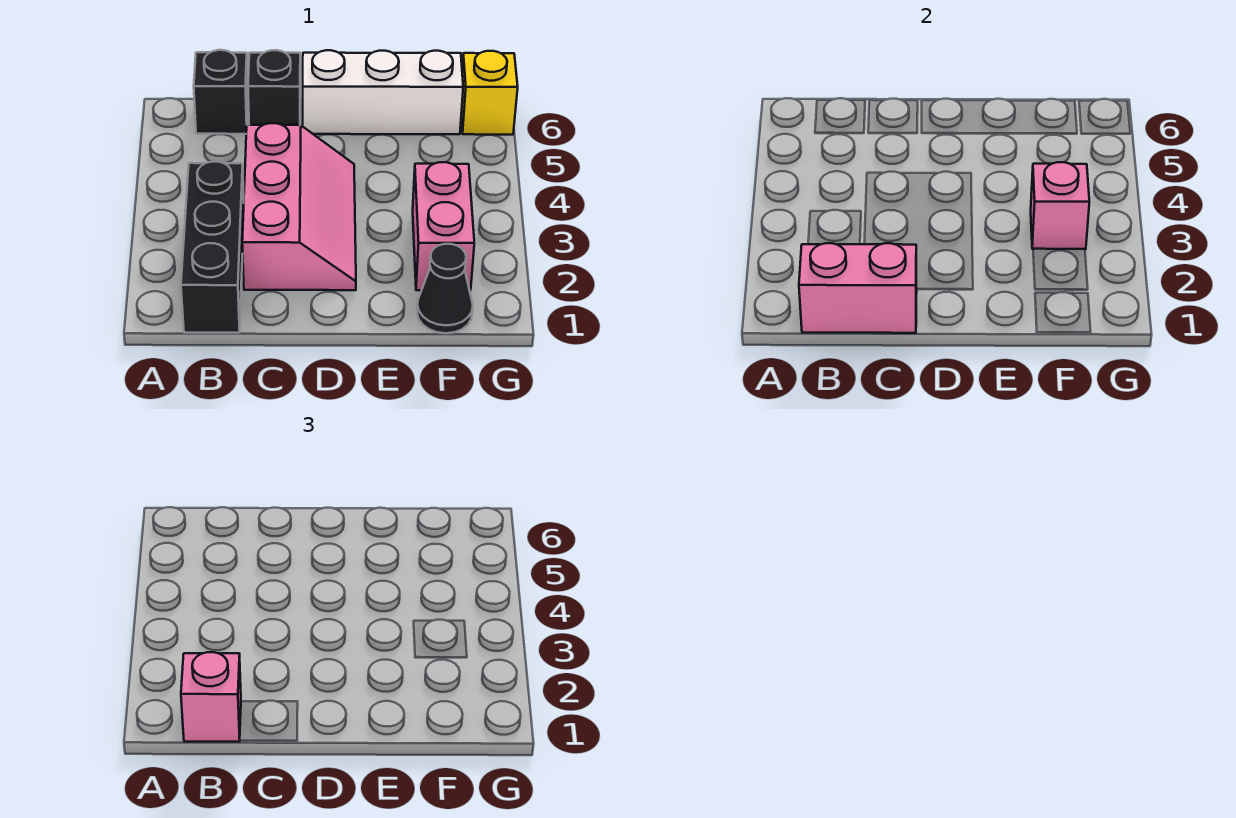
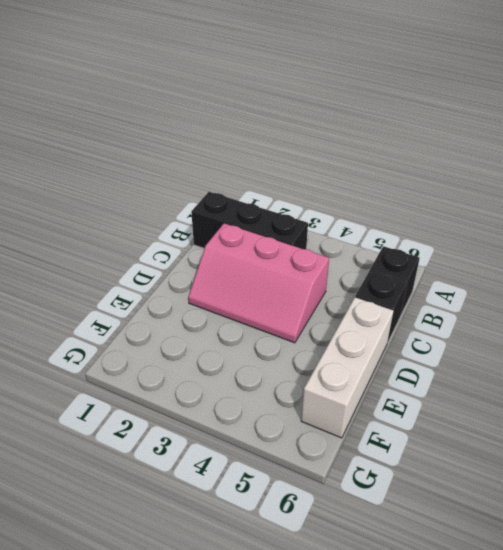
none -> black cone F1 level 1
none -> pink brick F2:F3 level 1

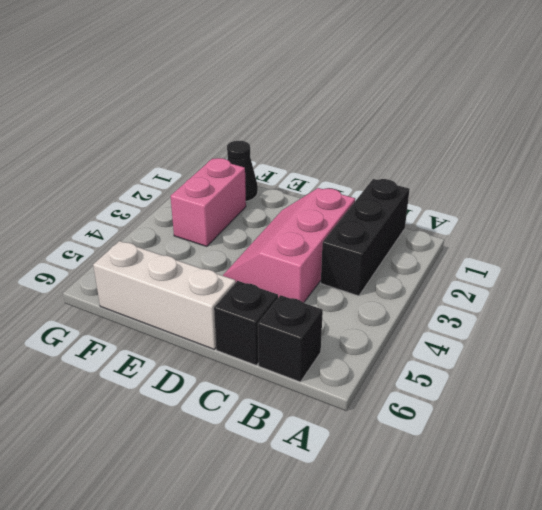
none -> yellow brick G6 level 1
none -> pink brick B1:C1 level 2

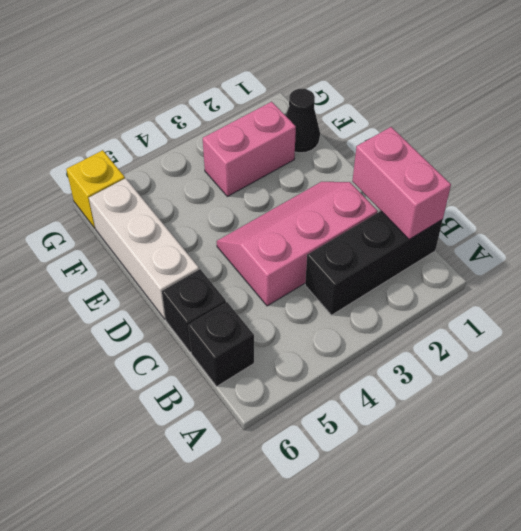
none -> pink brick F3 level 2
none -> pink brick B1 level 3

